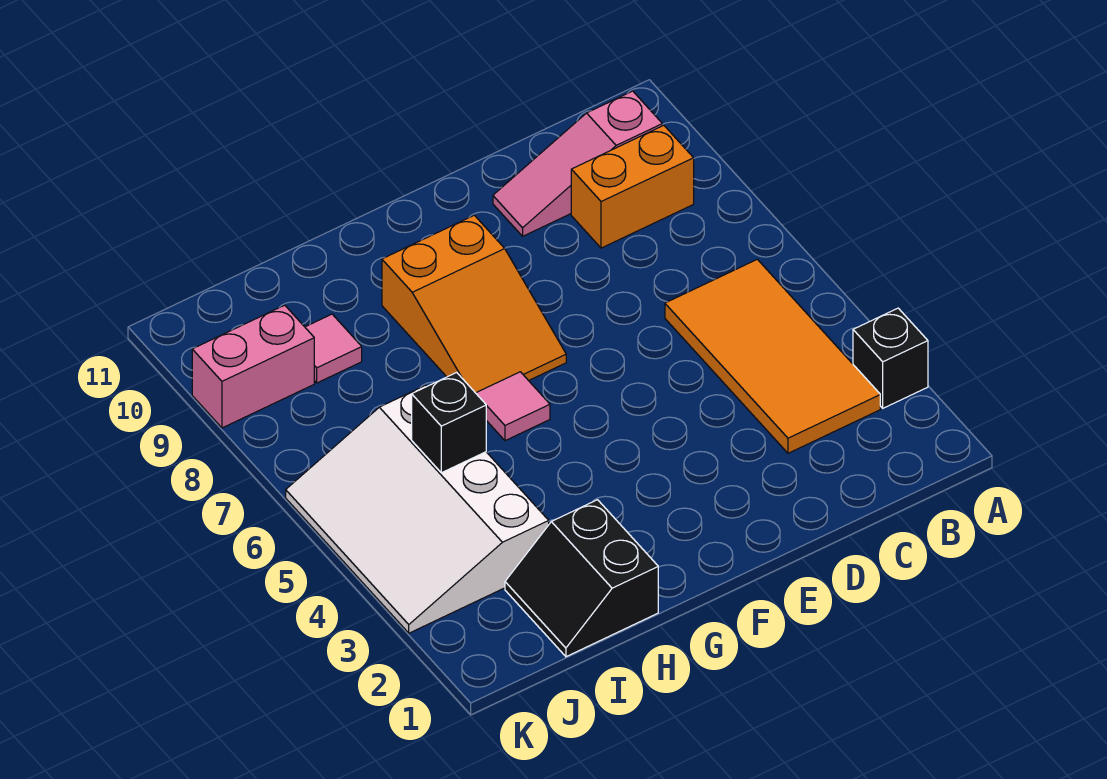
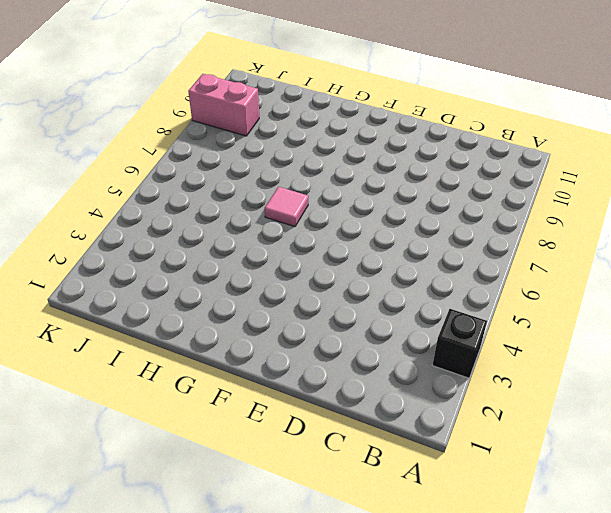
none -> orange tile B3:C6 level 1
none -> orange brick B9:C9 level 1

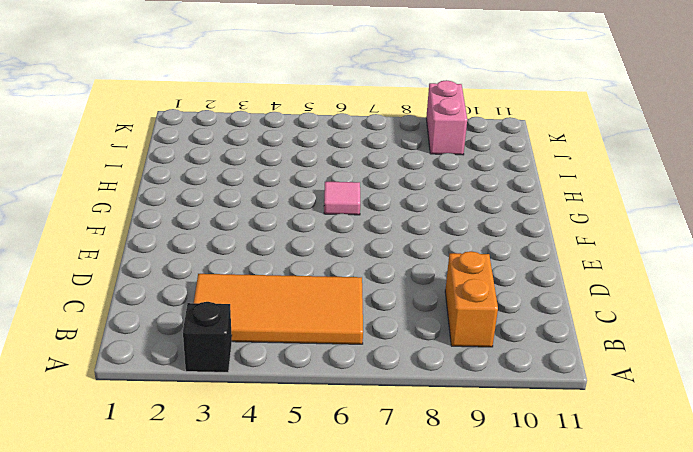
none -> pink slope B10:D10 level 1 top B
none -> orange slope F7:G9 level 1 top 9

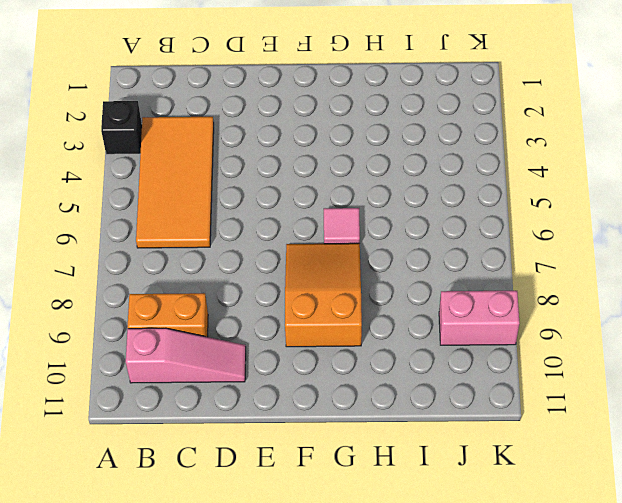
none -> black slope H1:I2 level 1 top H
none -> white slope I3:K6 level 1 top I

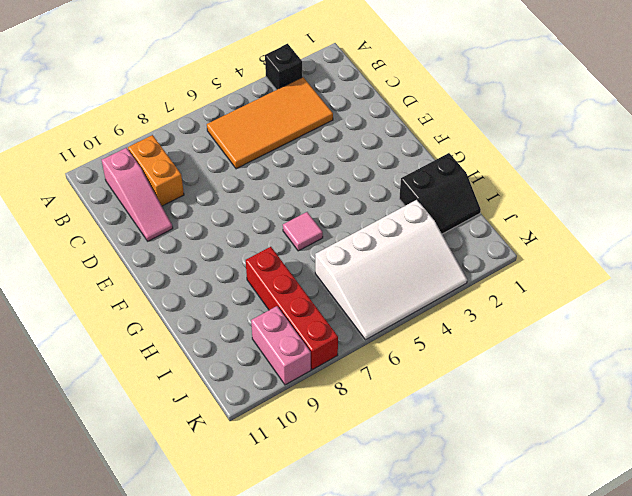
red brick H8:K8 level 1 -> none
none -> orange slope F7:G9 level 1 top 9
none -> pink tile I9 level 1

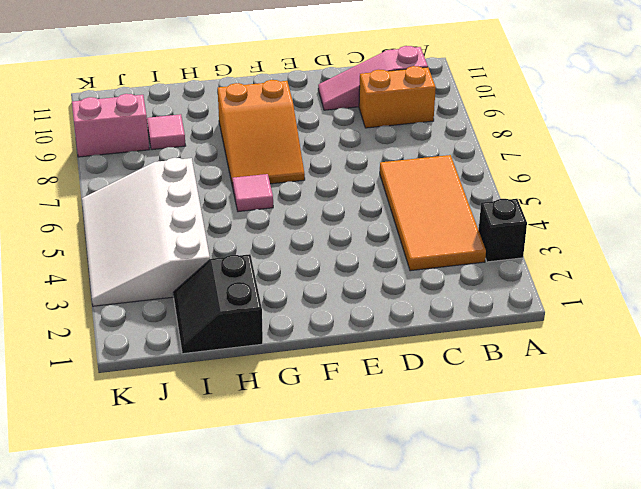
none -> black brick I5 level 2

